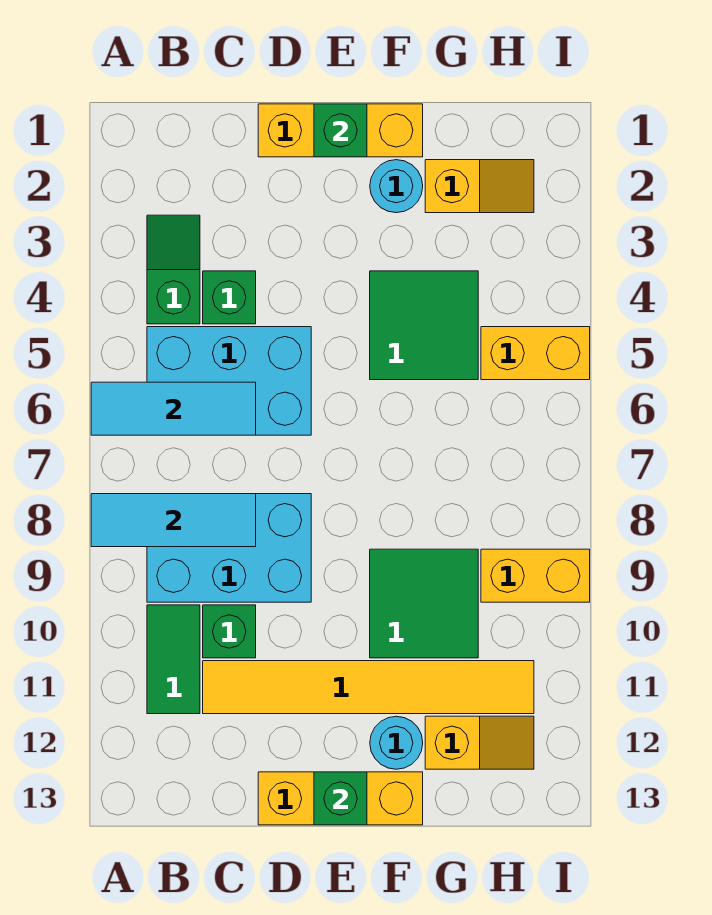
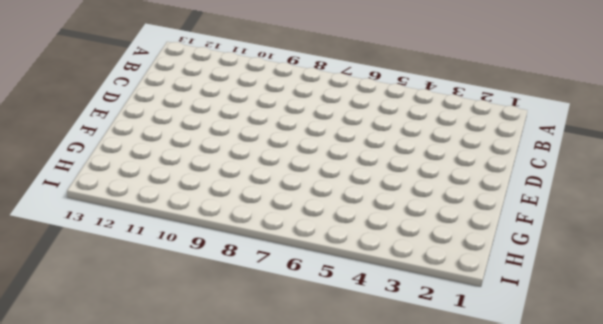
none -> green slope B3:B4 level 1 top 4
none -> cyan brick B5:D6 level 1
none -> cyan brick B8:D9 level 1

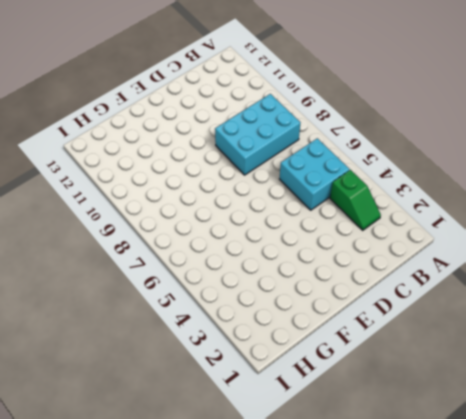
cyan brick B5:C6 level 1 -> cyan brick B5:D6 level 1
none -> green tile B10:B11 level 1
none -> green brick C4 level 1
none -> green brick C10 level 1

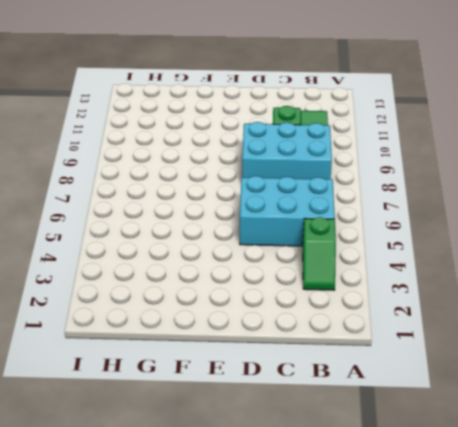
none -> green brick C4 level 1
none -> yellow tile C11:H11 level 1
none -> yellow brick D1:F1 level 1

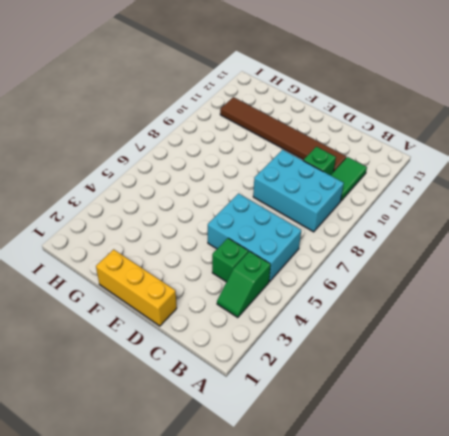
brown tile C11:H11 level 1 -> yellow tile C11:H11 level 1
none -> yellow brick D13:F13 level 1
none -> cyan round brick F2 level 1
none -> green tile F4:G5 level 1

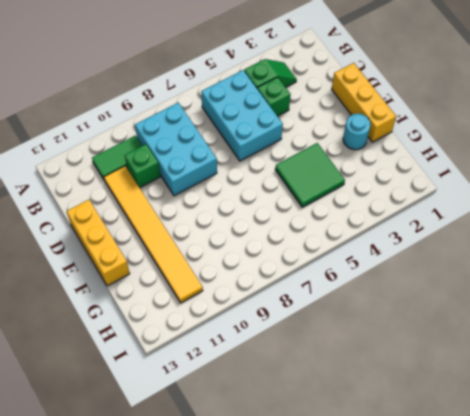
none -> green tile F9:G10 level 1
none -> cyan round brick F12 level 1
none -> yellow slope G2:H2 level 1 top G

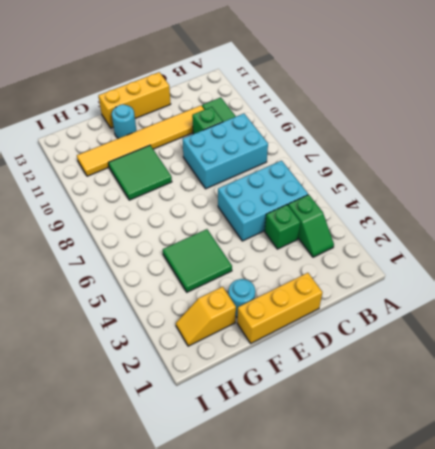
none -> yellow slope G12:H12 level 1 top G
none -> yellow brick H5:I5 level 1
none -> yellow brick H9:I9 level 1

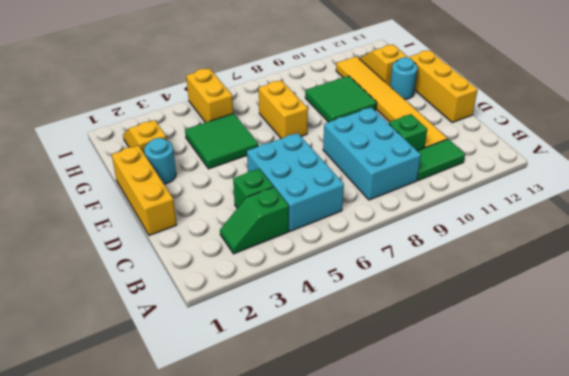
yellow brick F7:G7 level 1 -> yellow brick H9:I9 level 1
none -> cyan tile A6:C6 level 2
none -> cyan tile A8:C8 level 2
none -> green brick E1 level 2

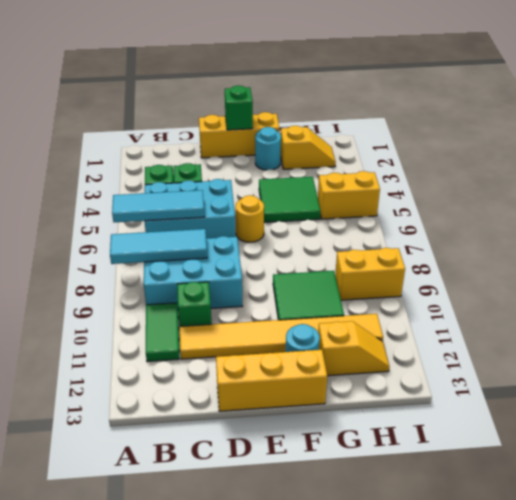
yellow round brick E6 level 1 -> none
none -> green brick E13 level 2

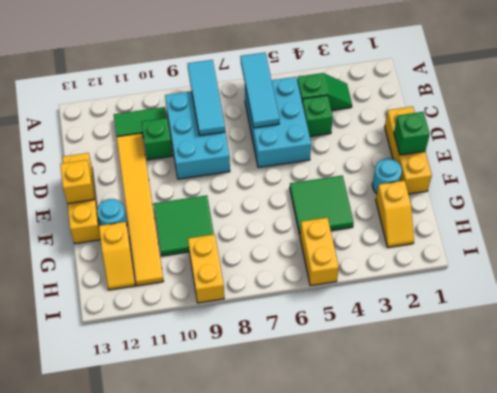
yellow brick E13 level 2 -> green brick E13 level 2

